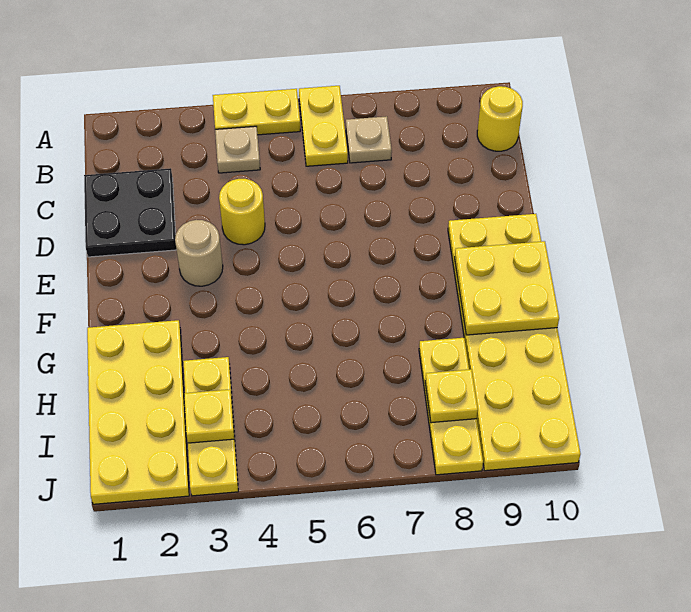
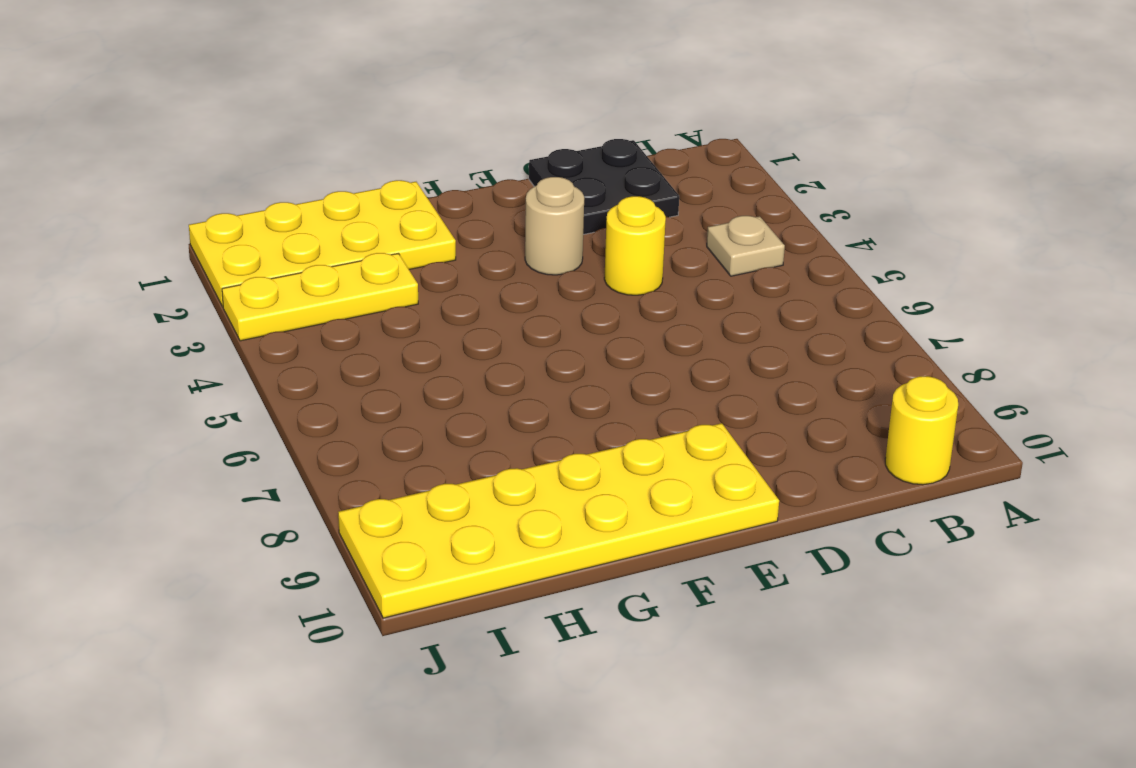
none -> yellow plate A4:A5 level 1
none -> yellow plate A6:B6 level 1
none -> tan plate B7 level 1

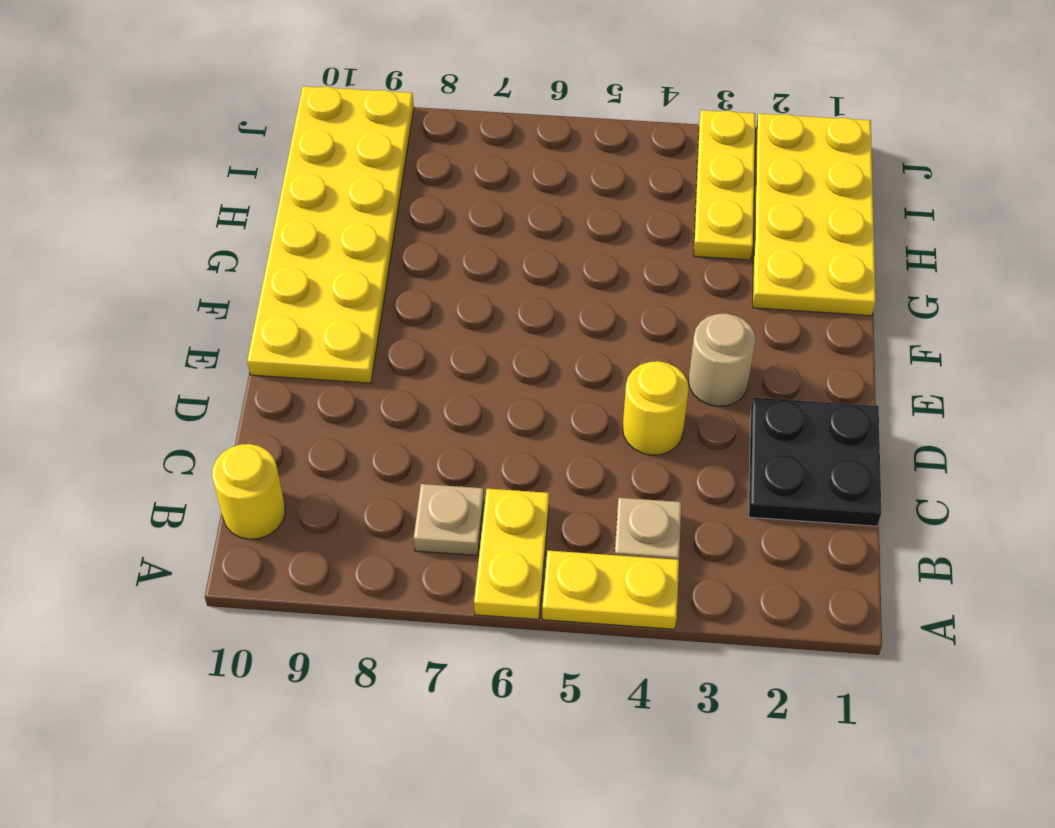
none -> yellow plate H8:J8 level 1
none -> yellow plate F9:G10 level 2
none -> yellow plate I3 level 2

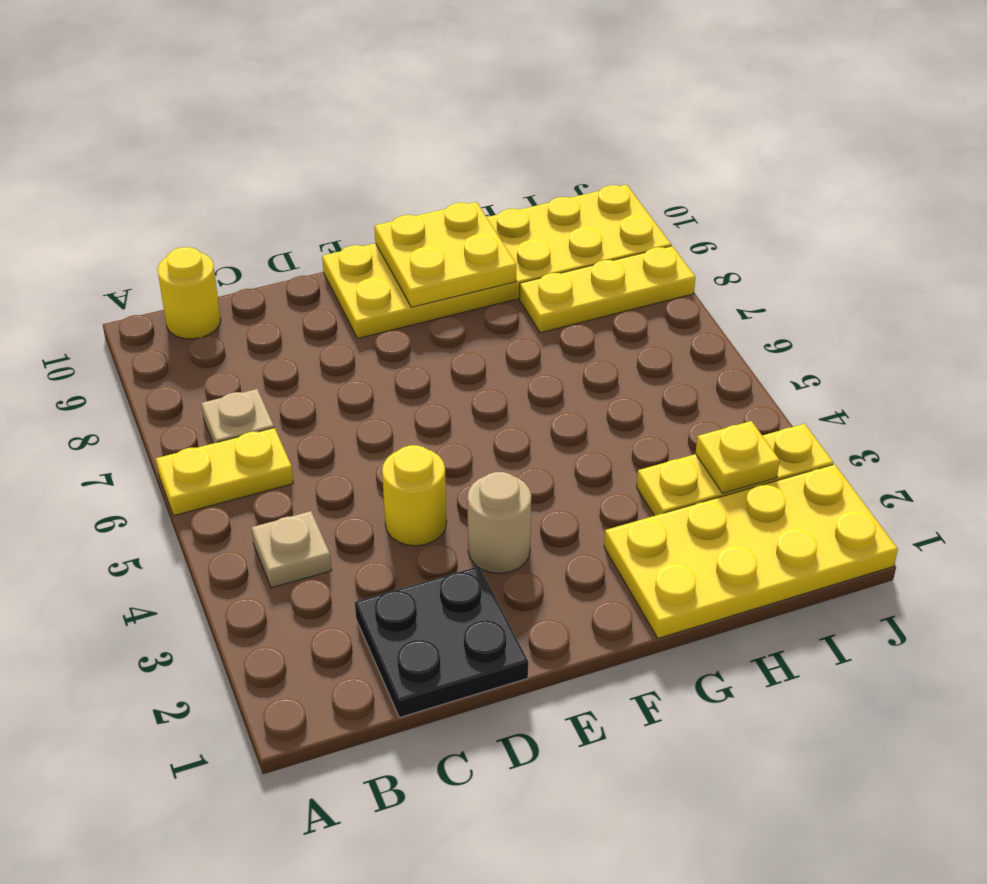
none -> yellow plate A4:A5 level 1
none -> yellow plate I8 level 2

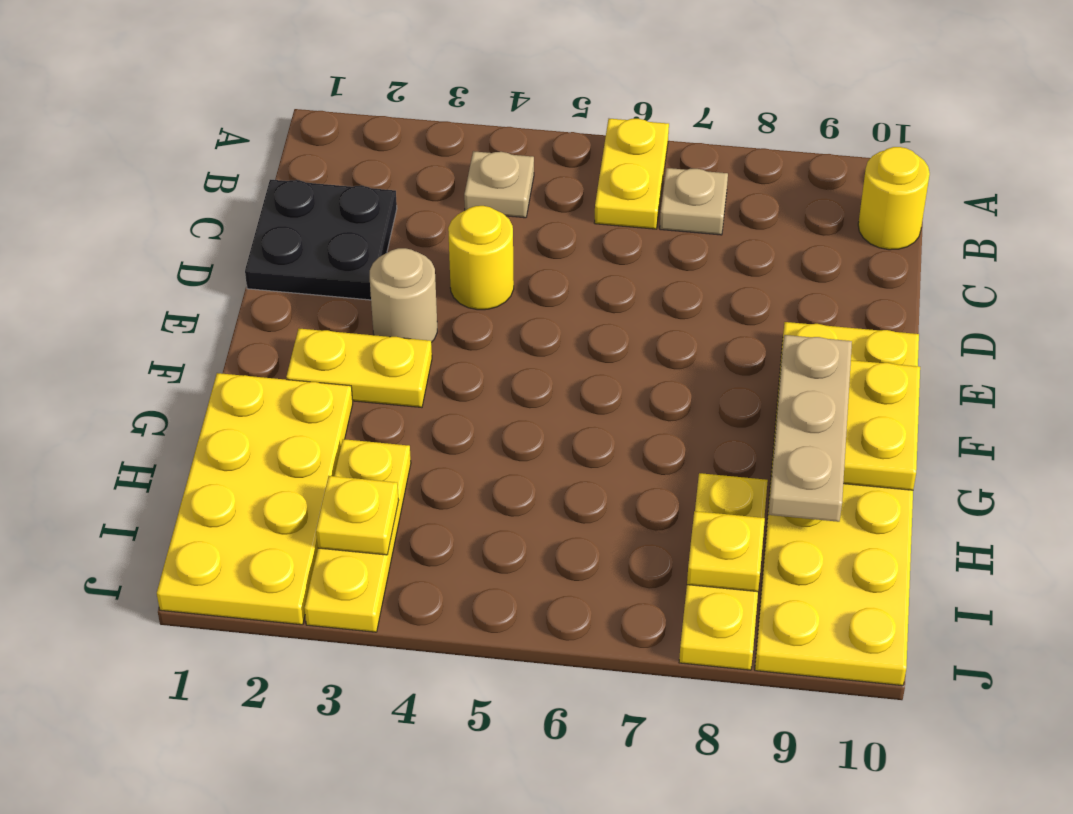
yellow plate F2:F3 level 1 -> yellow plate A4:A5 level 1
tan plate F9:H9 level 3 -> none

